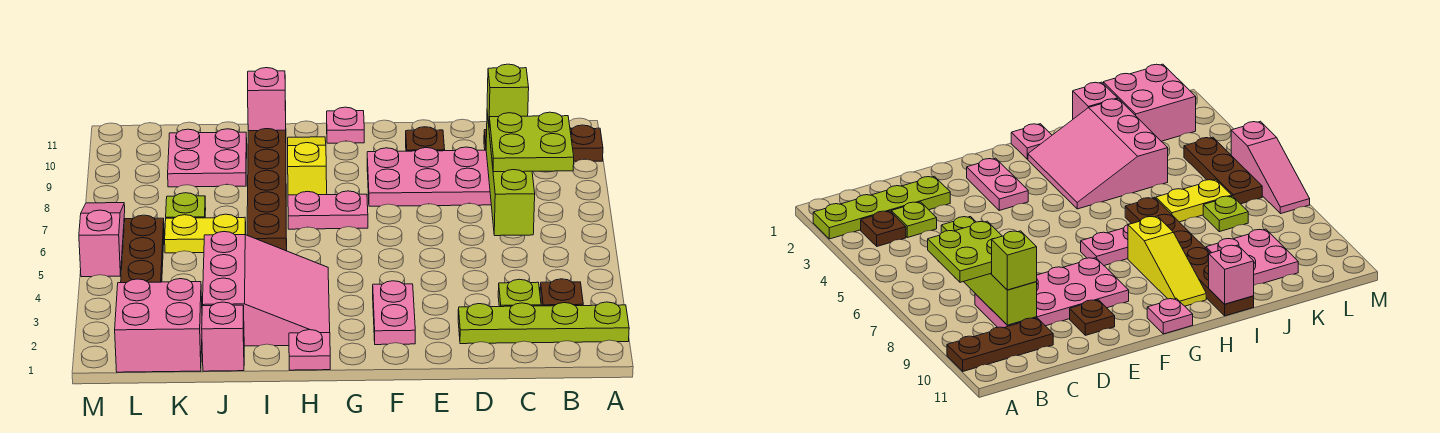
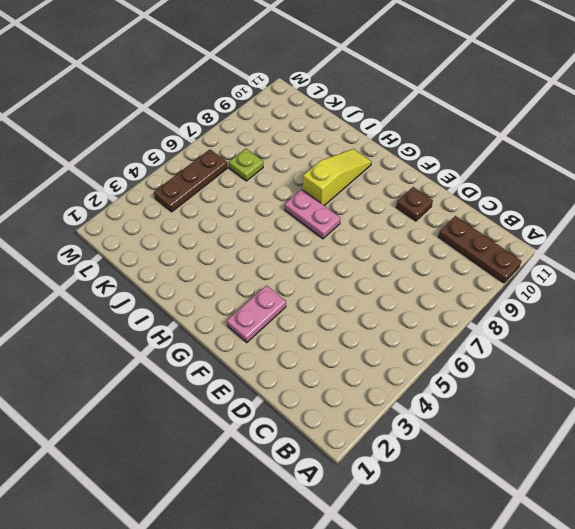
none -> lime plate A2:D2 level 1
none -> brown plate B3 level 1
none -> lime plate C3 level 1

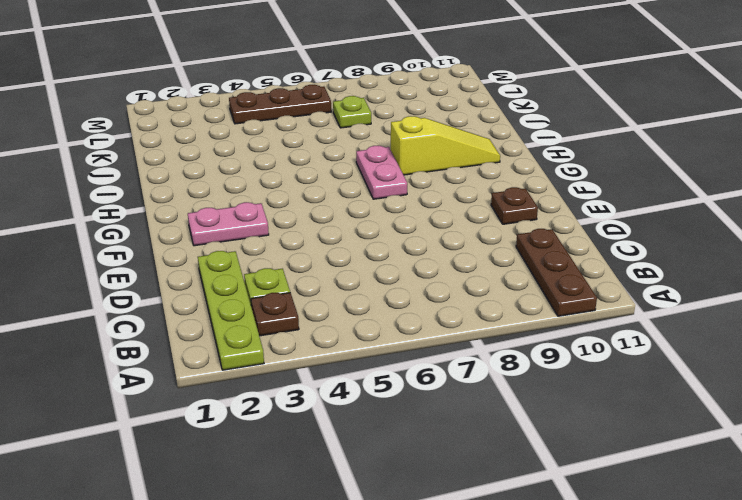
none -> pink plate C8:F9 level 1
none -> pink plate G11 level 1
none -> pink plate H1 level 1

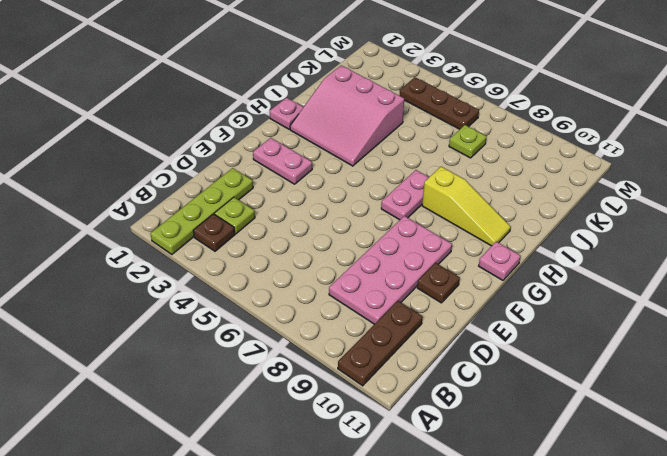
none -> brown plate I6:I11 level 1
none -> pink brick J1 level 1
none -> yellow plate J6:K6 level 1

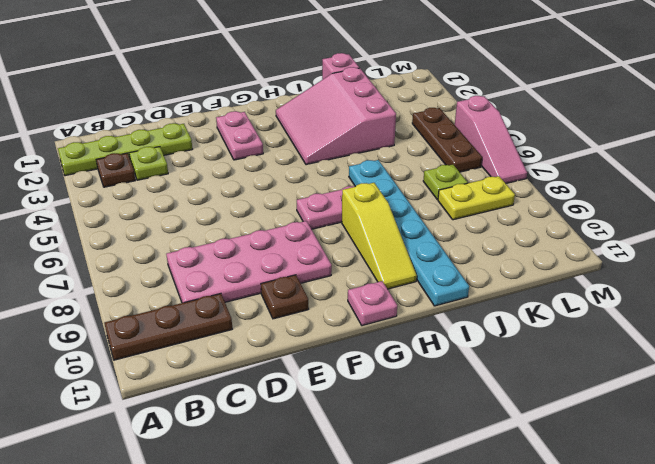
cyan plate I6:I11 level 1 -> brown plate I6:I11 level 1
yellow plate K8:L8 level 1 -> yellow plate J6:K6 level 1
none -> pink plate H1 level 1
none -> pink plate J9:K10 level 1
none -> pink brick K1:L2 level 1

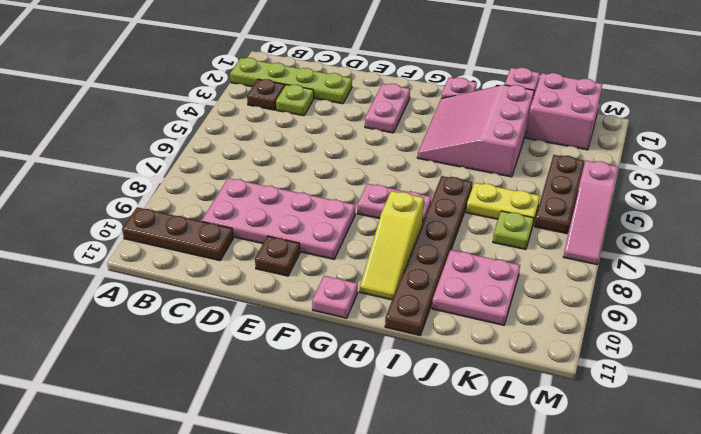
none -> lime brick C6:C9 level 2
none -> pink brick I11 level 2
none -> lime plate B7:C8 level 3

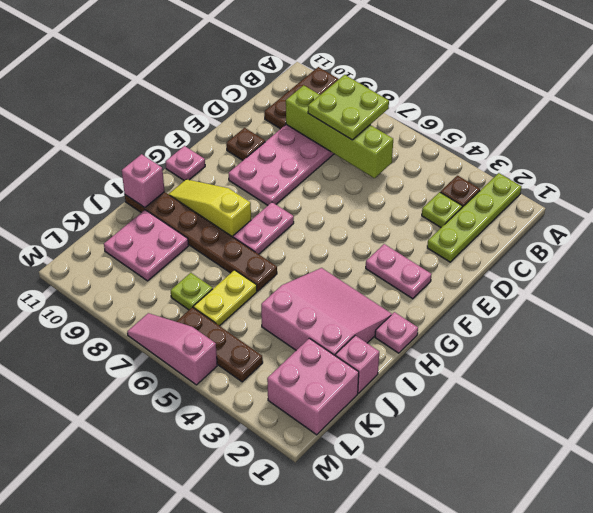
none -> lime brick C9 level 3

